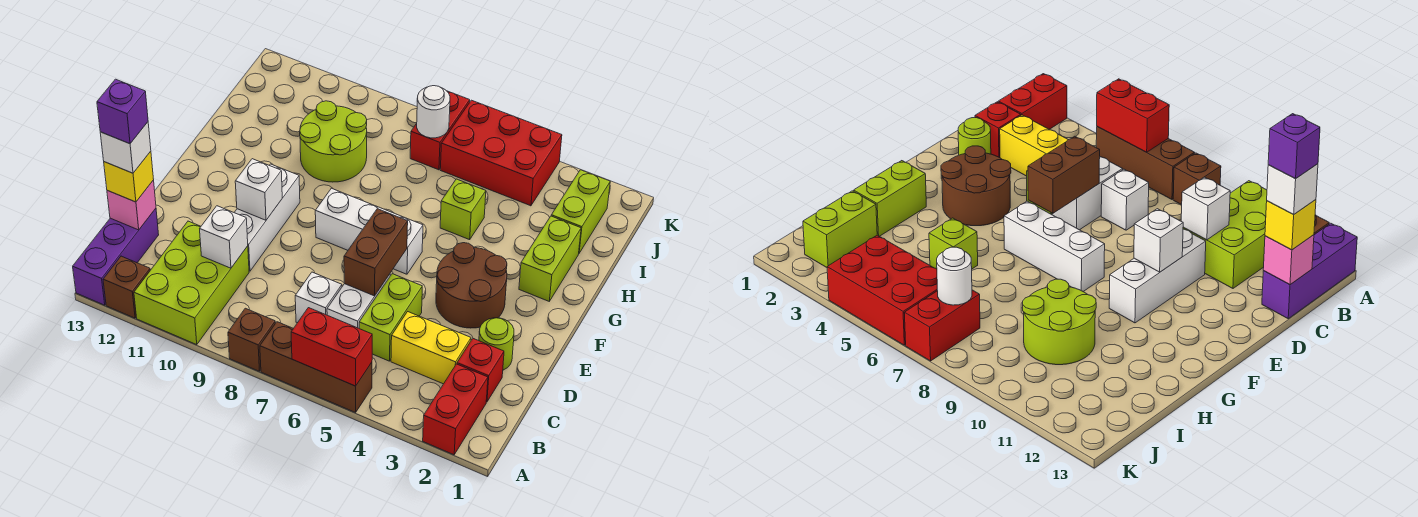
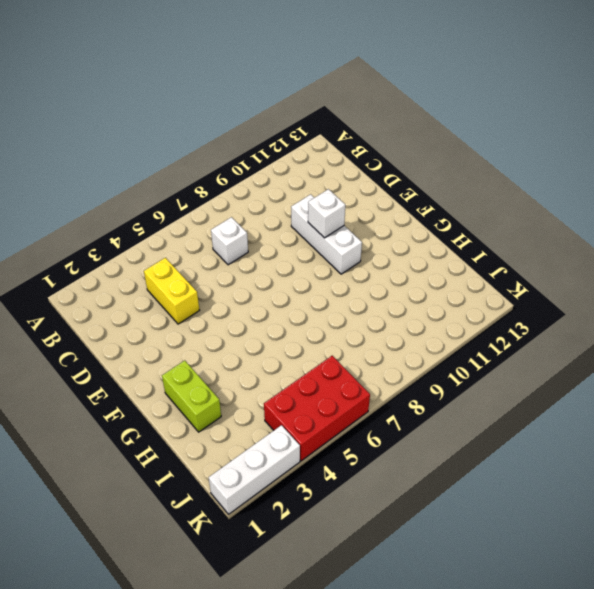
yellow brick C4:D4 level 1 -> yellow brick C3:C4 level 1
white brick K1:K3 level 1 -> white brick F6:F8 level 1
none -> red brick A2:B2 level 1
none -> brown brick A5:A7 level 1
none -> brown brick A8 level 1
none -> lime brick A10:C11 level 1

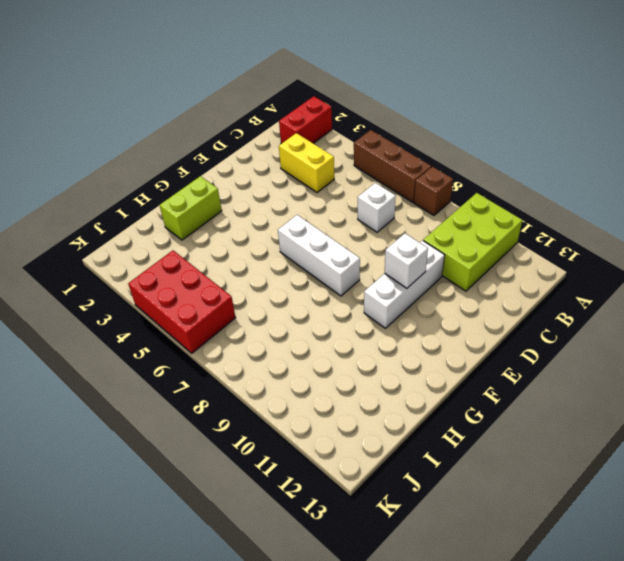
none -> brown brick A12 level 1
none -> purple brick A13:C13 level 1
none -> red brick C2 level 1
none -> lime brick C5:D5 level 1

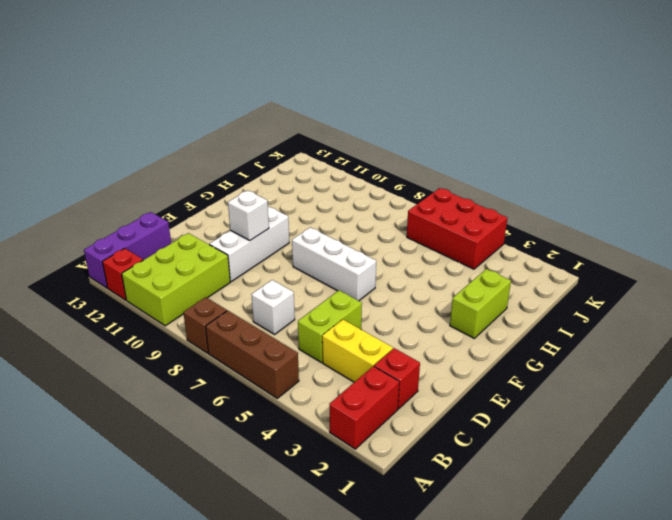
red brick A12 level 1 -> brown brick A12 level 1
none -> white brick C6:D6 level 1
none -> lime round brick D2 level 1
none -> brown round brick E3:F4 level 1
none -> lime brick H5 level 1

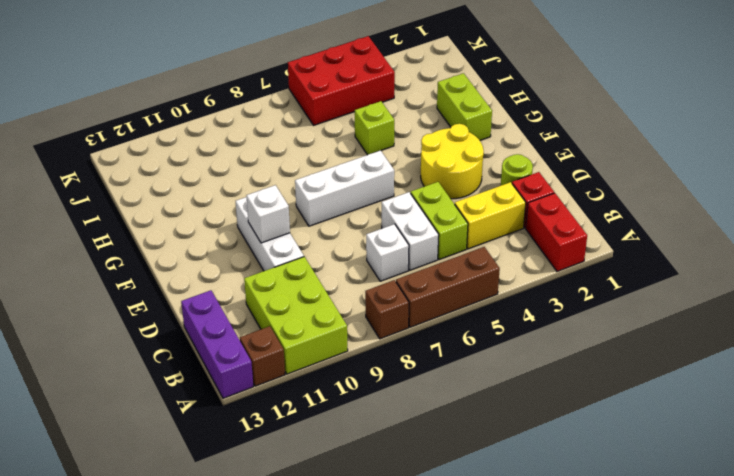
yellow round brick E3:F4 level 1 -> brown round brick E3:F4 level 1
none -> lime round brick H9:I10 level 1
none -> lime brick I2:J2 level 1
none -> red brick J7:K7 level 1
none -> red brick A5:A6 level 2

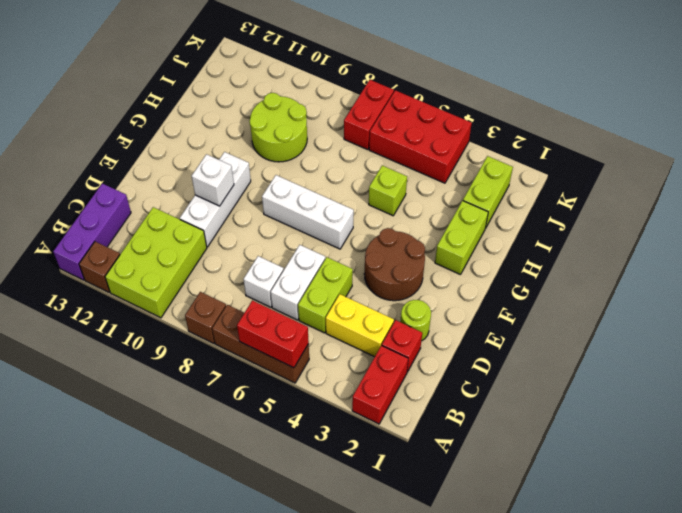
none -> white brick C10 level 2
none -> pink brick C13 level 2
none -> brown brick D6:E6 level 2
none -> white round brick J7 level 2

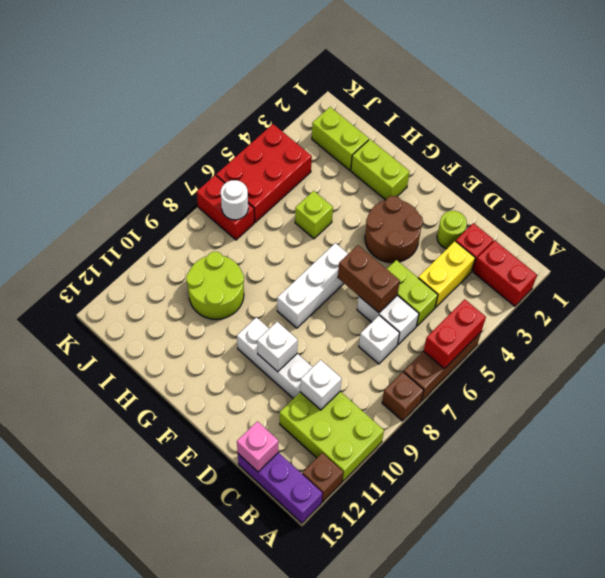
none -> yellow brick C13 level 3
none -> white brick C13 level 4
none -> purple brick C13 level 5

